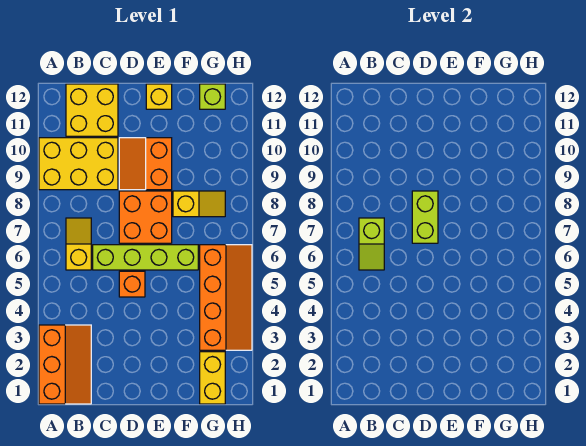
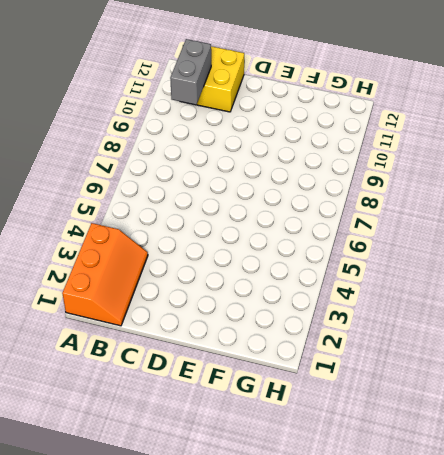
grey brick B10:B11 level 2 -> none
none -> yellow brick A9:C10 level 1
none -> yellow slope B6:B7 level 1 top 6
none -> lime brick C6:F6 level 1

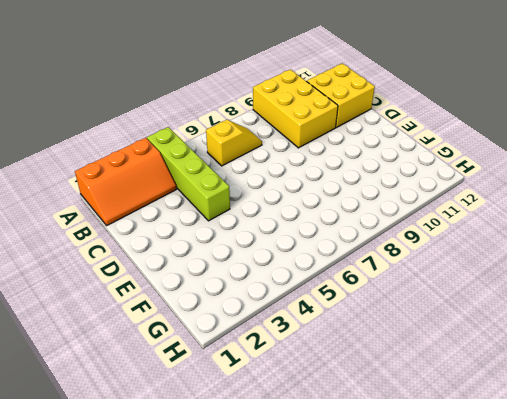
lime brick A4:D4 level 1 -> lime brick C6:F6 level 1
none -> orange brick D5 level 1
none -> orange brick D7:E8 level 1
none -> orange slope D9:E10 level 1 top E

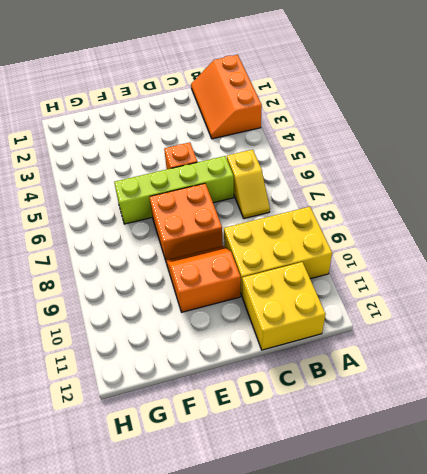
orange slope D9:E10 level 1 top 10 -> orange slope D9:E10 level 1 top E
none -> yellow brick E12 level 1
none -> yellow slope F8:G8 level 1 top F
none -> yellow brick G1:G2 level 1

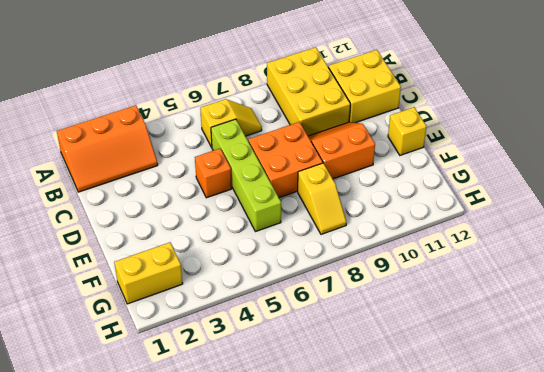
none -> orange slope G3:H6 level 1 top G
none -> lime brick G12 level 1
none -> lime slope B6:B7 level 2 top 7

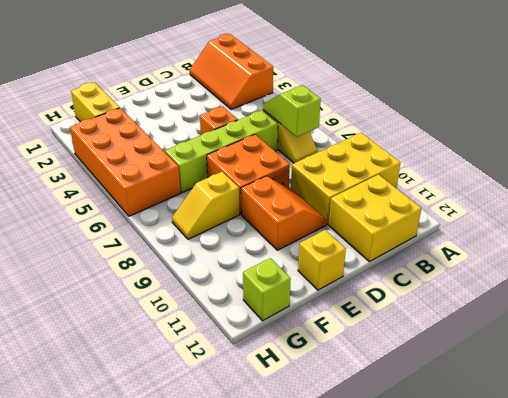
orange brick G3:H6 level 1 -> orange slope G3:H6 level 1 top G
none -> lime brick D7:D8 level 2

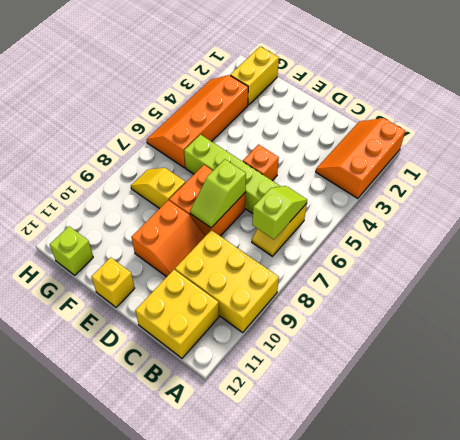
lime slope D7:D8 level 2 top 7 -> lime brick D7:D8 level 2

